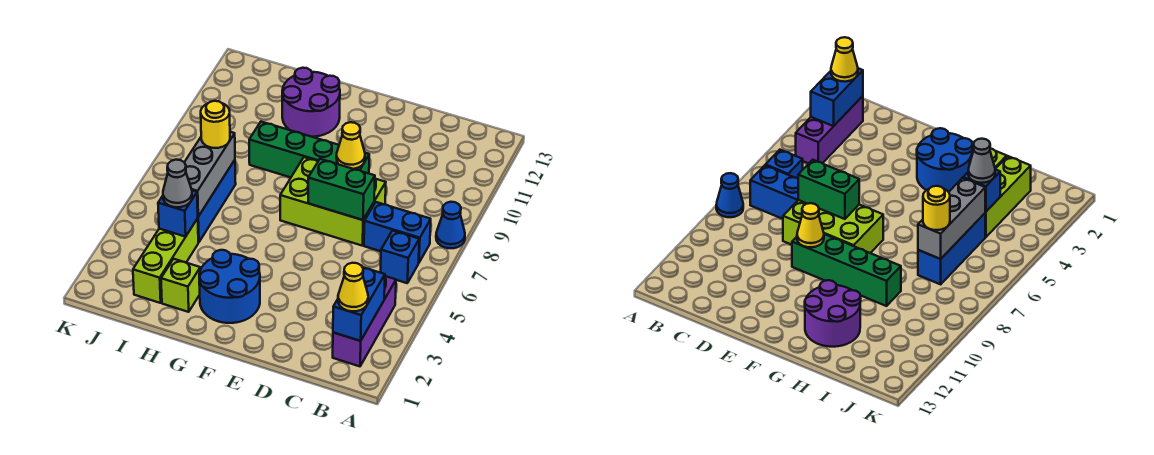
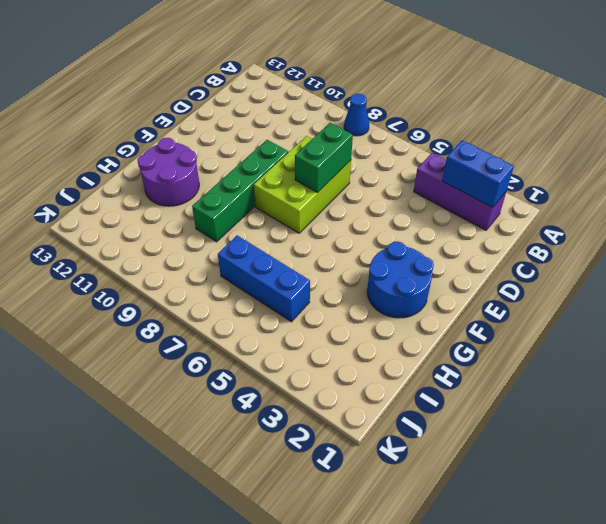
none -> blue brick B6 level 1
none -> blue brick B7:C7 level 1
none -> lime brick H2 level 1

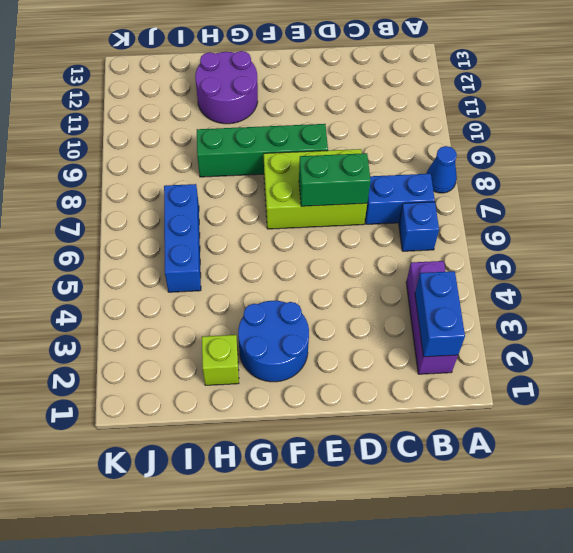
none -> lime brick I2:I4 level 1
none -> yellow cone E9 level 2
none -> blue brick I4 level 2

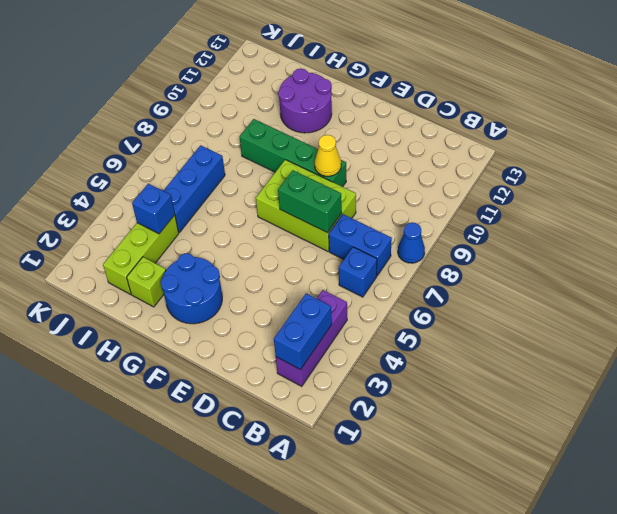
none -> grey brick I5:I7 level 2
none -> yellow cone B2 level 3
none -> grey cone I4 level 3

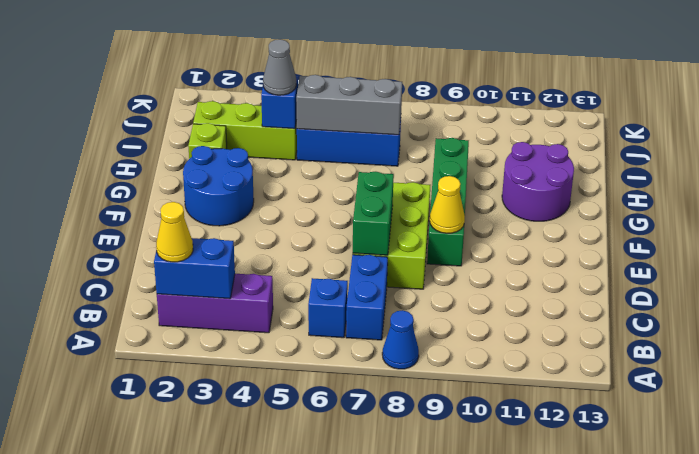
none -> yellow round brick I7 level 3

